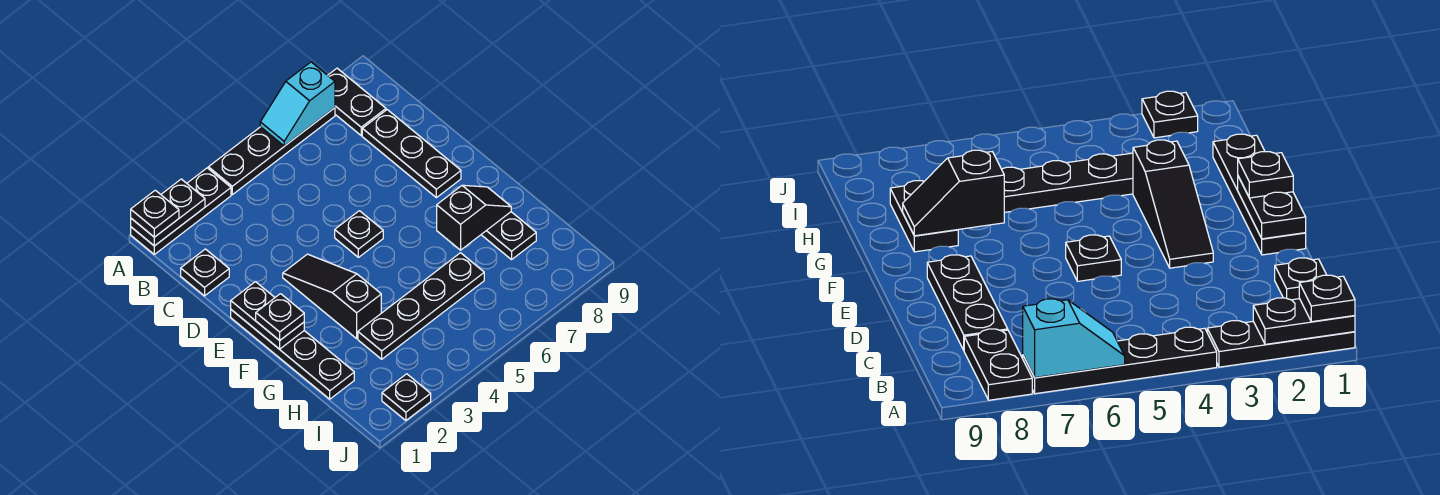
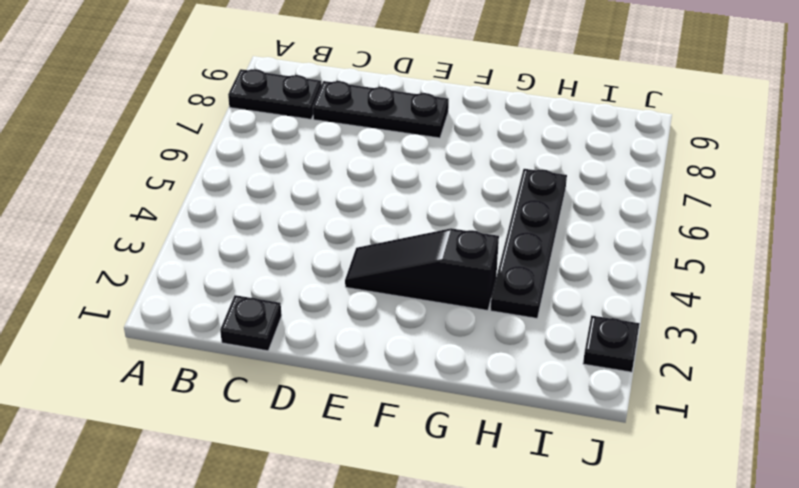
none -> black plate A1:A3 level 1
none -> black plate A4:A7 level 1
none -> black plate E1:H1 level 1

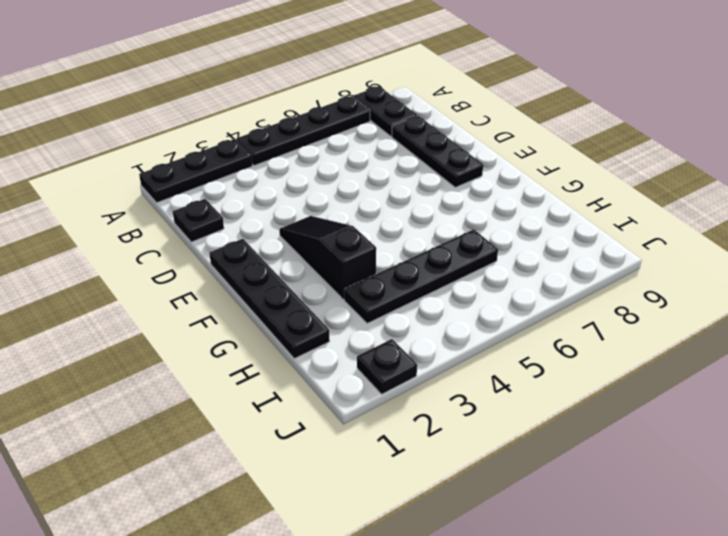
none -> black plate E5 level 1
none -> black plate G8:H8 level 1
none -> black plate A1:A2 level 2

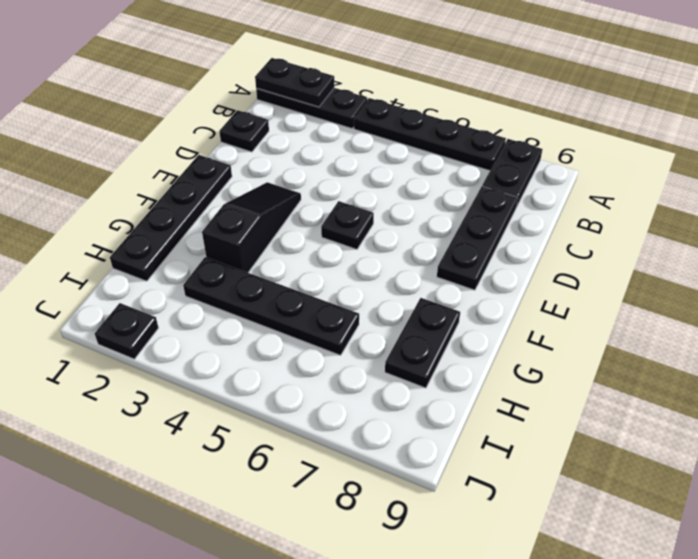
none -> cyan slope A6:A7 level 2 top 7
none -> black plate E1:F1 level 2
none -> black slope G7:G8 level 2 top 7

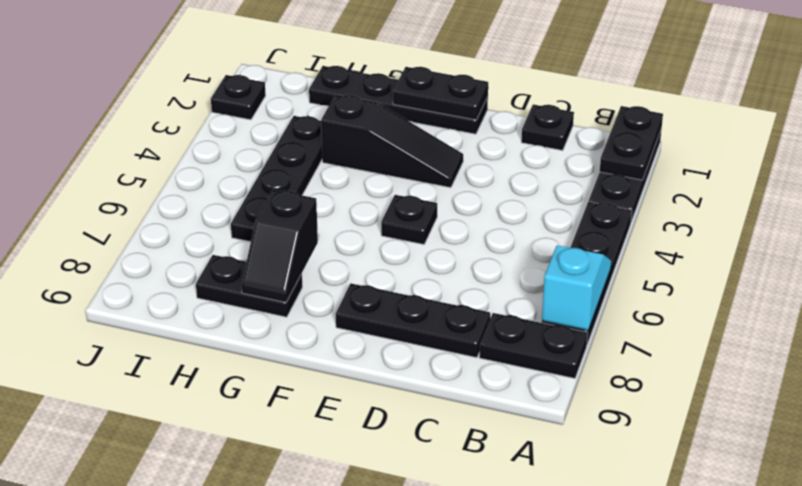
none -> black plate A1 level 3
none -> black plate F1 level 3

